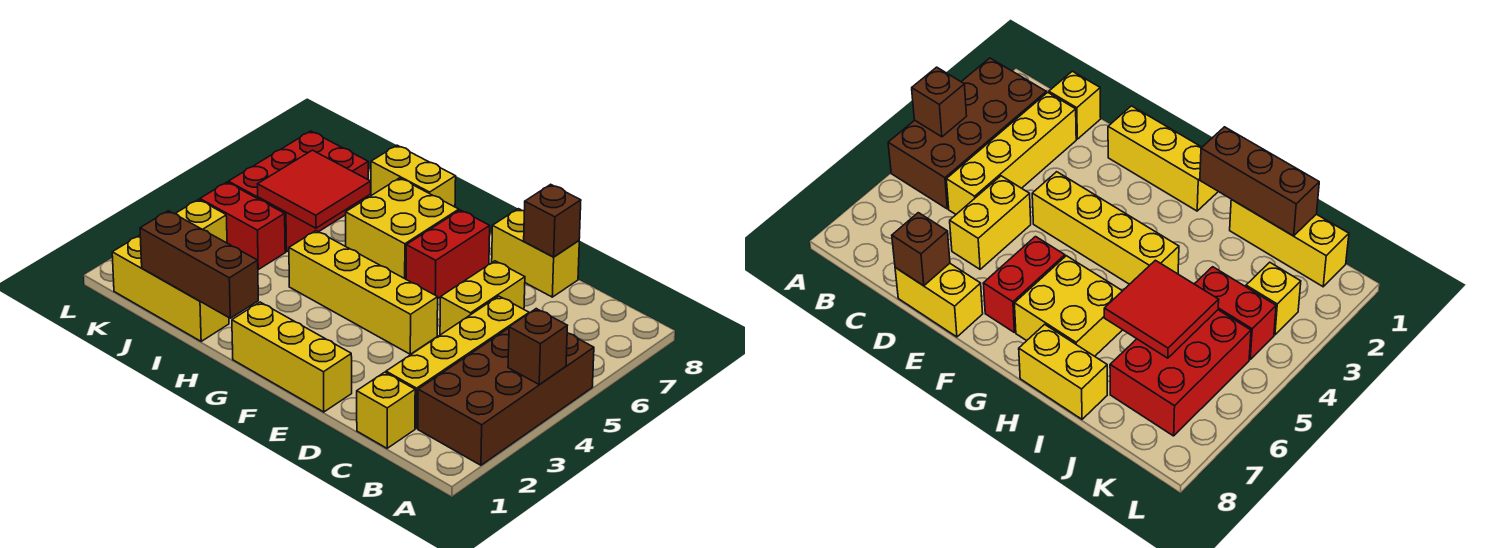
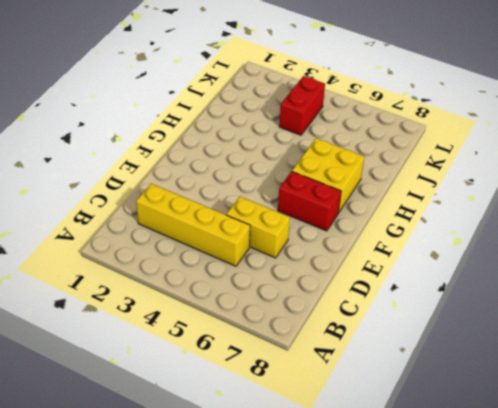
none -> brown brick A2:B5 level 1
none -> yellow brick C1 level 1
none -> yellow brick D8:E8 level 1

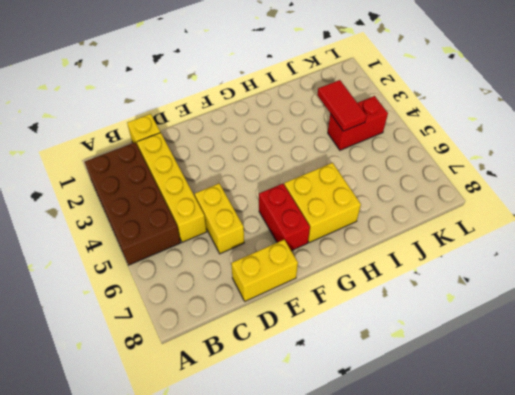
red tile J3:J4 level 2 -> none
none -> yellow brick E1:G1 level 1
none -> yellow brick E4:H4 level 1
none -> yellow brick H8:I8 level 1

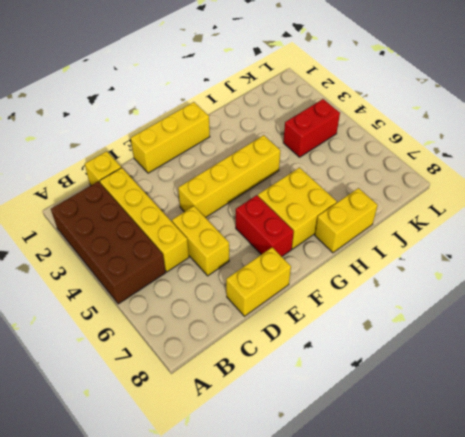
none -> yellow brick I1:K1 level 1
none -> red brick J5:K7 level 1
none -> yellow brick K3 level 1

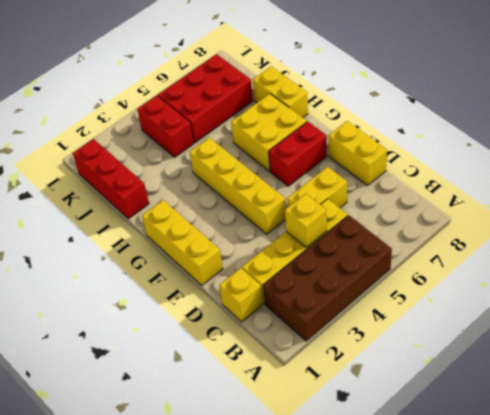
yellow brick C4 level 2 -> yellow brick K3 level 1
red brick I1:K1 level 1 -> yellow brick I1:K1 level 1
none -> brown brick A4 level 2
none -> brown brick D8 level 2
none -> brown brick H1:J1 level 2

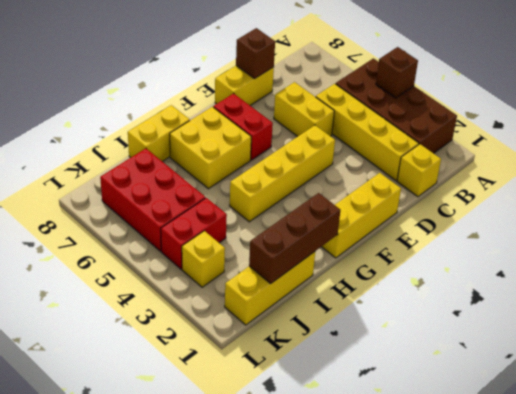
none -> red tile I5:J6 level 2

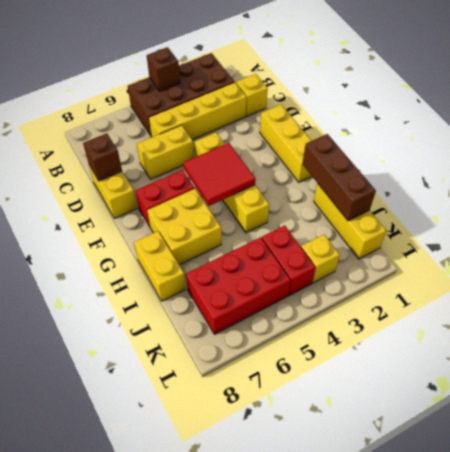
red tile F4:G5 level 2 -> red tile I5:J6 level 2

